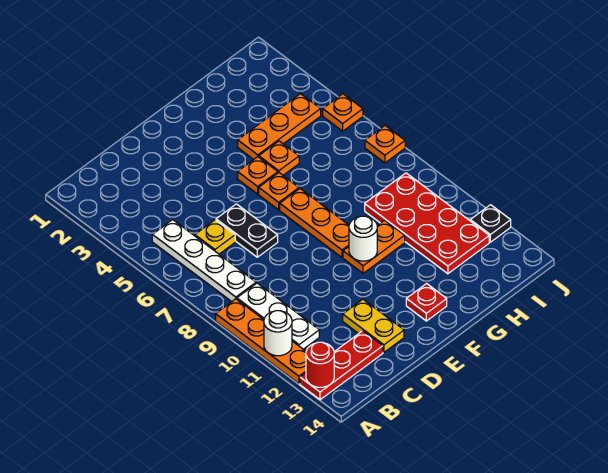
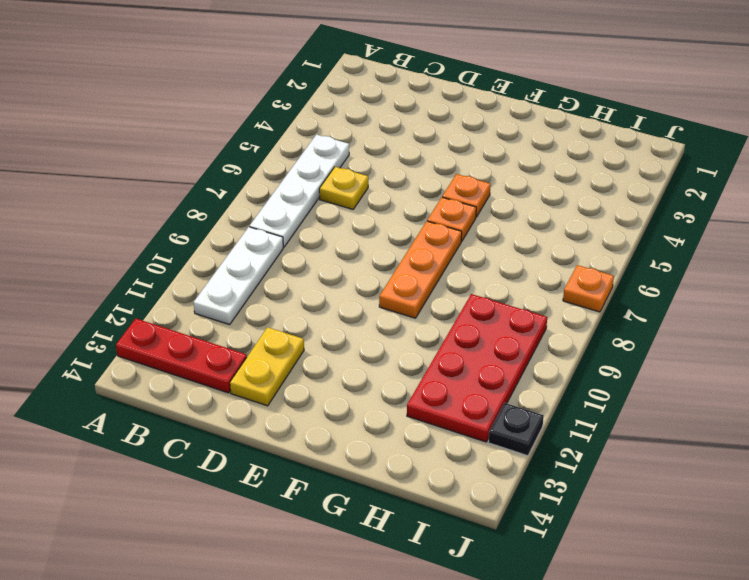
none -> orange plate A9:A12 level 1
none -> black plate D6:D7 level 1
none -> orange plate F10:G10 level 1

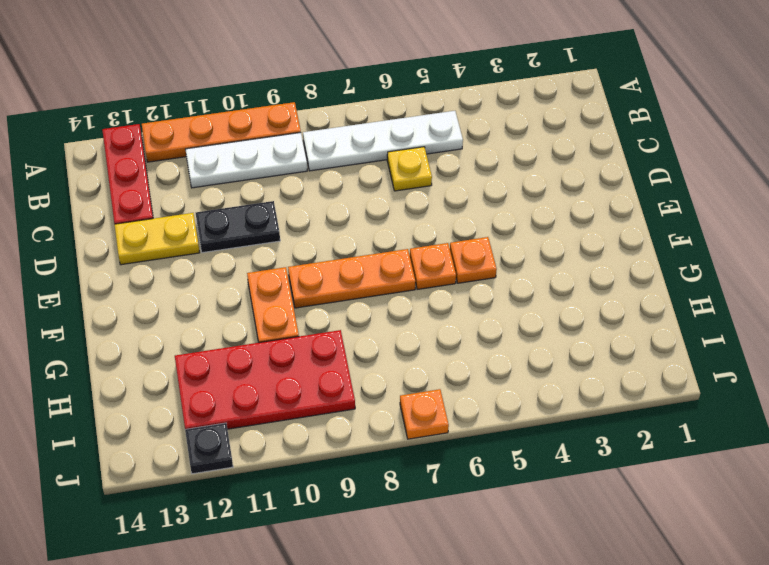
black plate D10:D11 level 1 -> black plate D6:D7 level 1
none -> red plate F13 level 1
none -> orange plate G4:I4 level 1
none -> orange plate G5 level 1

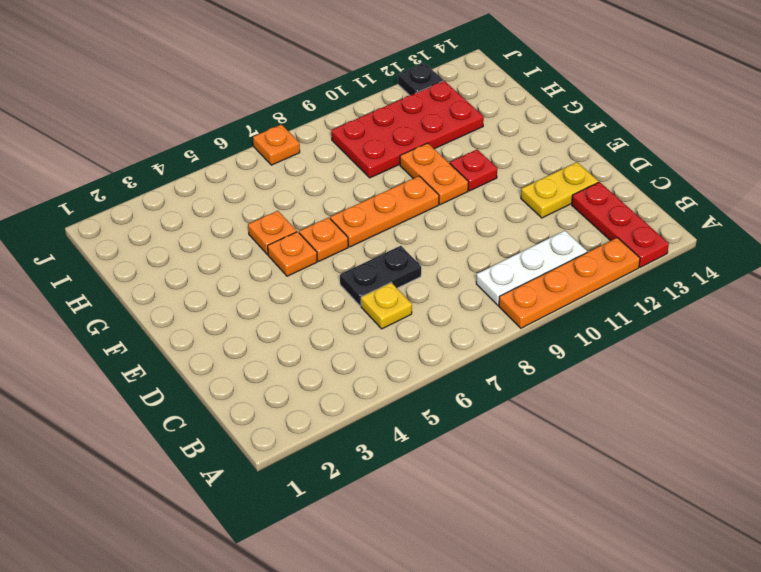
red plate F11 level 1 -> red plate F13 level 1
none -> white plate B5:B8 level 1
none -> orange plate G4:I4 level 1
none -> orange plate J5 level 1

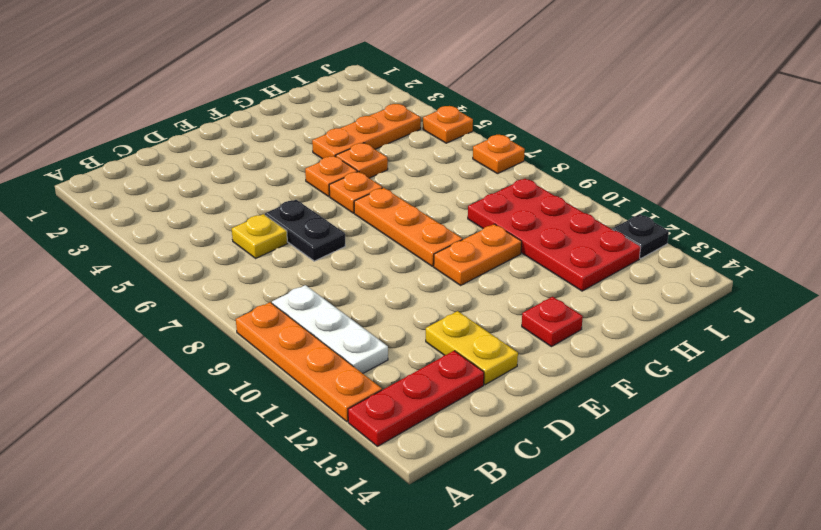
none -> white plate B5:B8 level 1
none -> white round brick A11 level 2
none -> red round brick A13 level 2

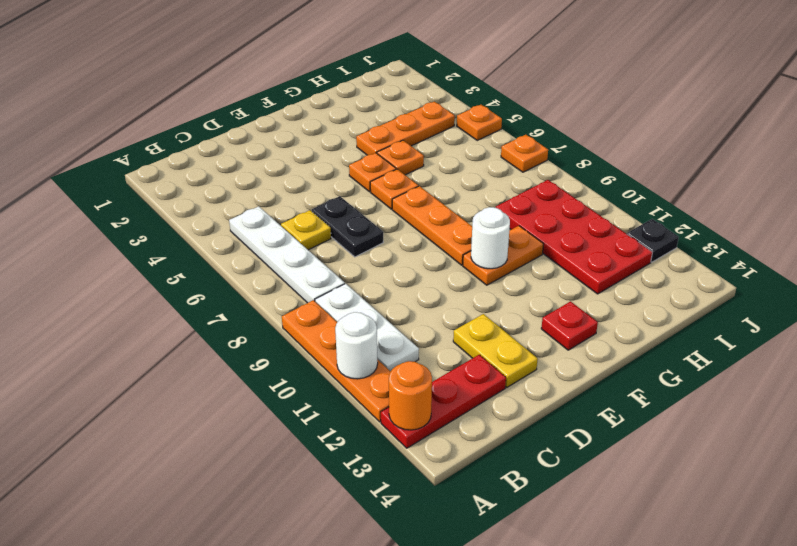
orange round brick A13 level 2 -> red round brick A13 level 2

